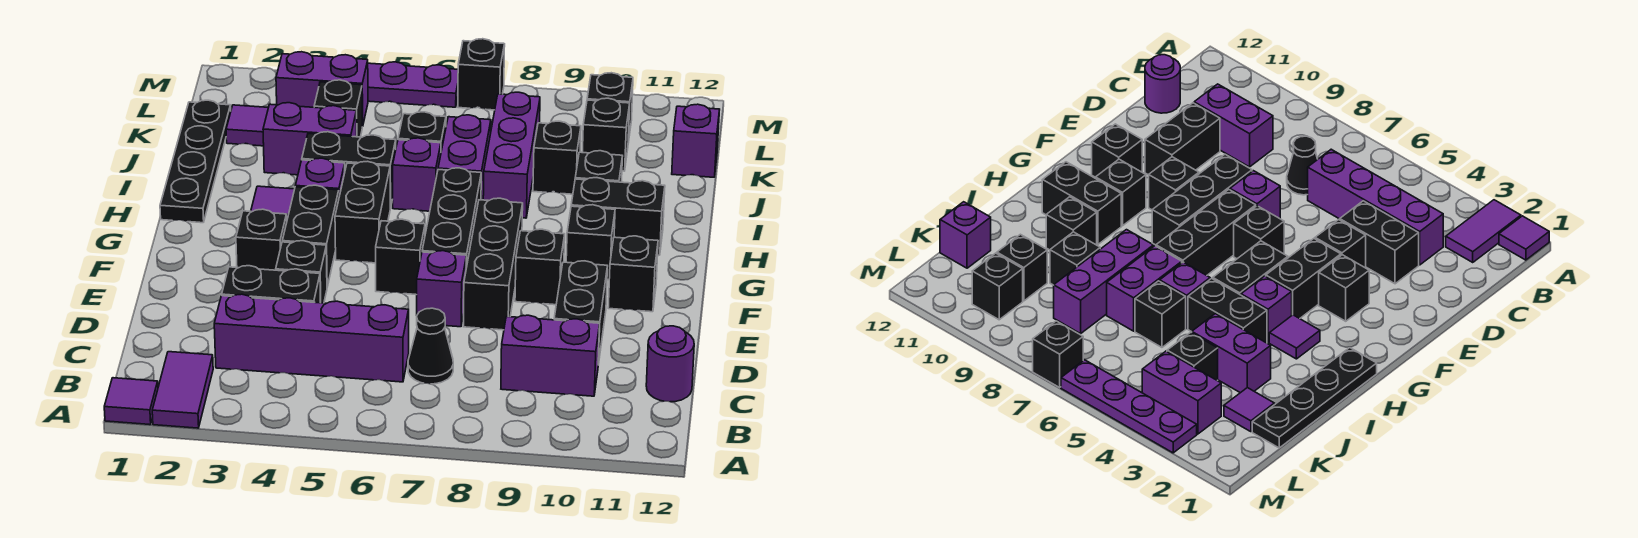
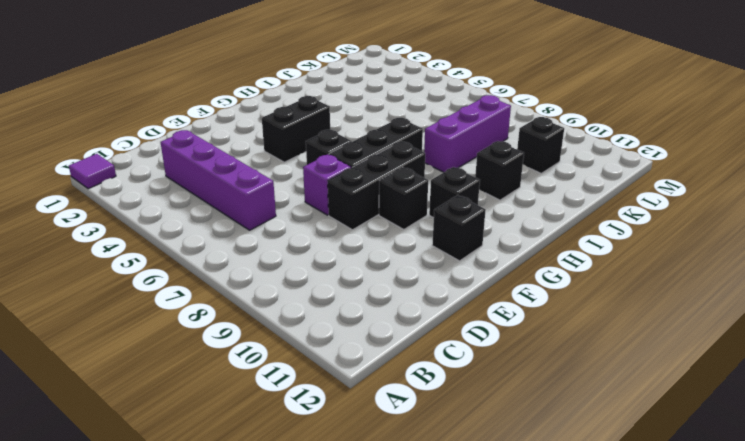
none -> purple tile A2:B2 level 1
none -> black cone C7 level 1
none -> purple brick C9:C10 level 1
none -> purple round brick C12 level 1

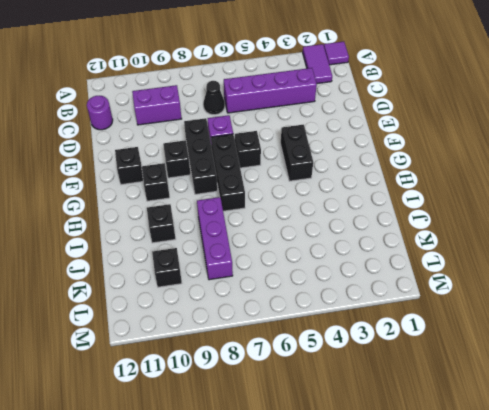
none -> black brick D3:D4 level 1
none -> black brick D10:E10 level 1
none -> black brick E4 level 1
none -> black brick F3 level 1

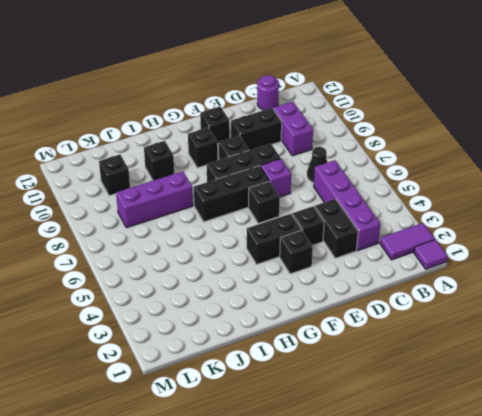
none -> black brick G5:H5 level 1
none -> black plate H1:K1 level 1
none -> purple tile H3 level 1
none -> purple brick H4 level 1

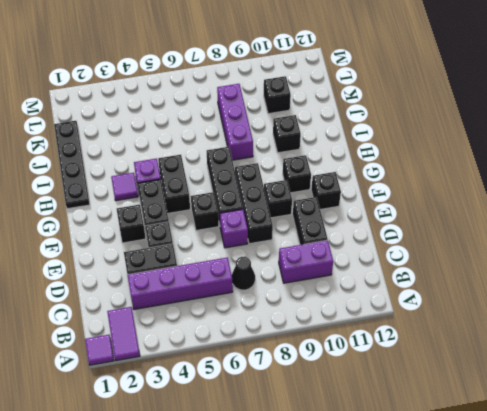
none -> purple round brick C12 level 1
none -> black brick H10:H11 level 1
none -> black brick I4:I5 level 1
none -> purple brick I6 level 1

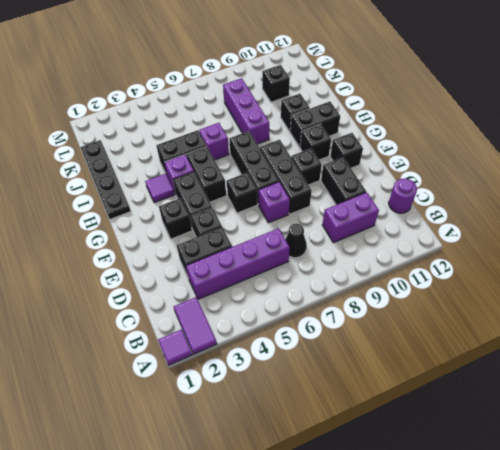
none -> purple brick I7:J7 level 1
none -> purple brick J3:J4 level 1
none -> black brick J6 level 1
none -> black brick J9 level 1

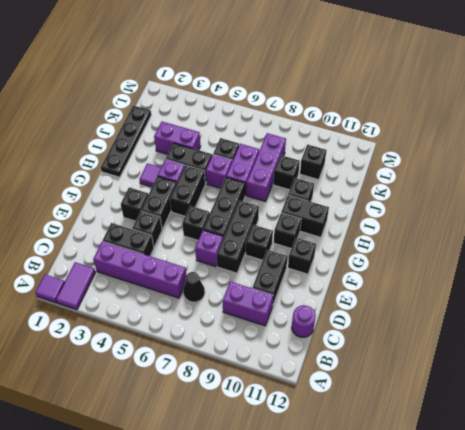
none -> purple tile K2 level 1
none -> black brick K4 level 1
none -> purple brick K12 level 1
none -> purple brick L3:L4 level 1

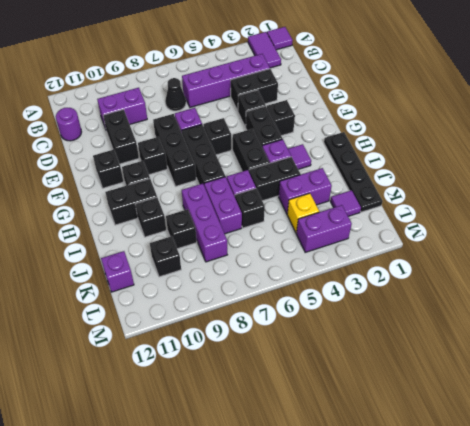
yellow brick K4 level 1 -> black brick K4 level 1
none -> black brick L10 level 1
none -> purple plate M3:M6 level 1
none -> black brick M7 level 1

